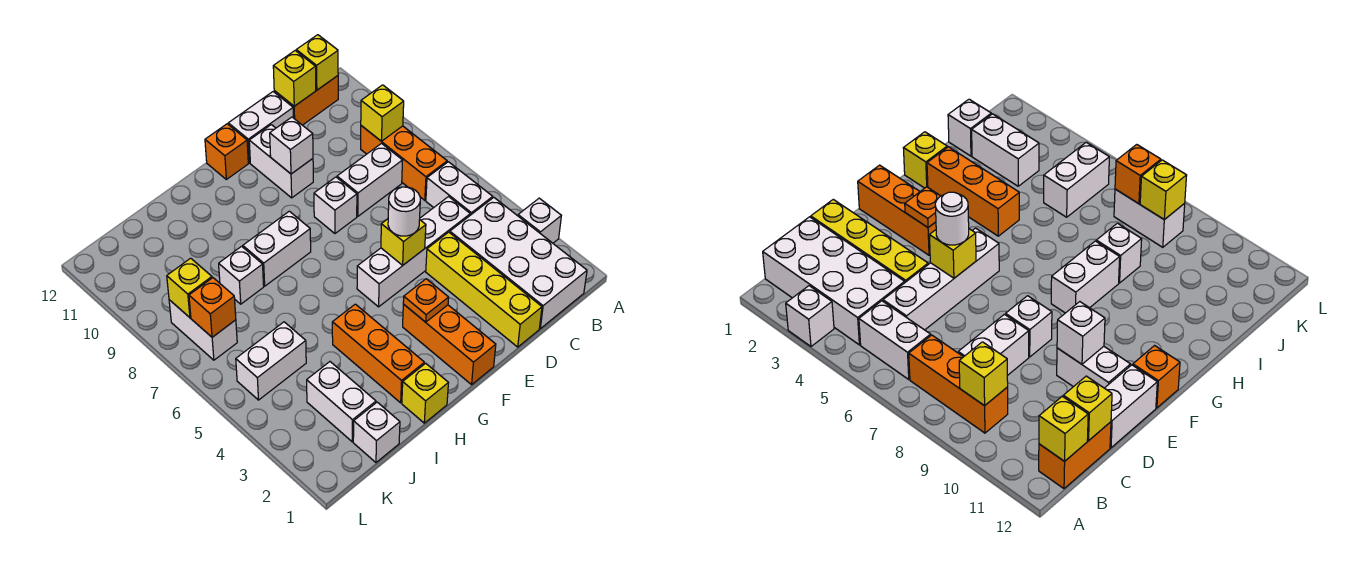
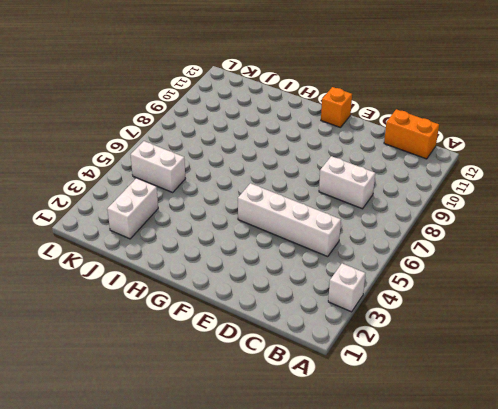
none -> white brick B1:C4 level 1
none -> white brick B5:B6 level 1
none -> orange brick B7:B9 level 1
none -> yellow brick D1:D4 level 1

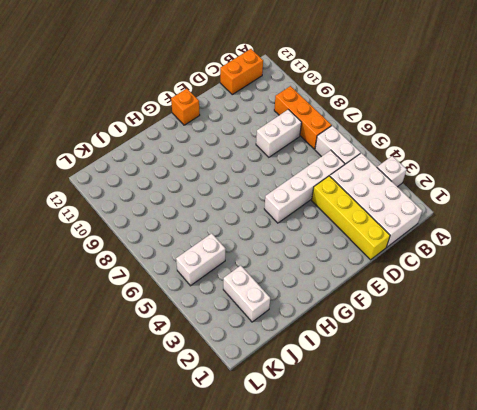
none -> white brick D12:E12 level 1
none -> white brick E8 level 1
none -> white brick E10:E11 level 1
none -> orange brick F1:F3 level 1

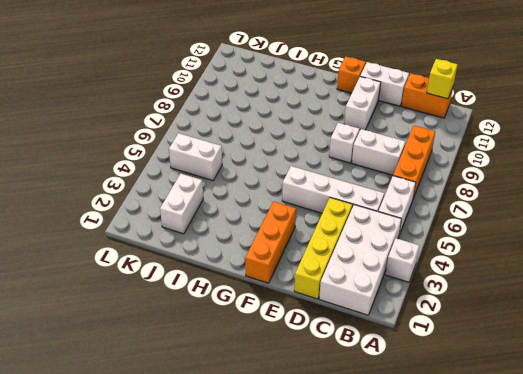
none -> white brick G8:H8 level 1
none -> yellow brick H1 level 1
none -> orange brick H2:H4 level 1
none -> white brick I8 level 1

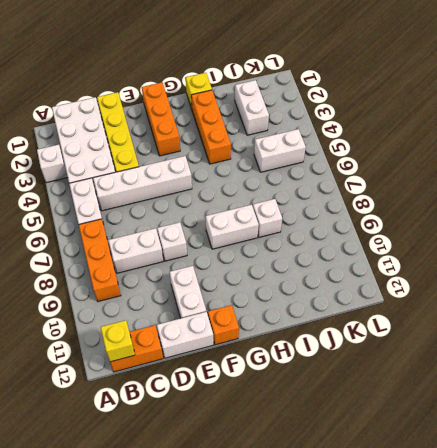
none -> white brick J1 level 1
none -> white brick K7:K8 level 1
none -> yellow brick B9 level 2
none -> yellow brick C12 level 2

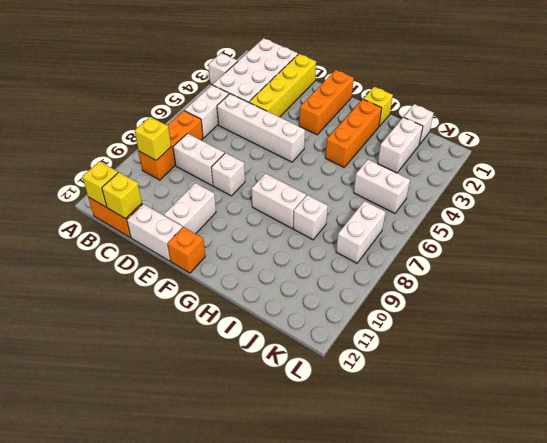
none -> yellow brick E5 level 2
none -> white brick E10 level 2
none -> orange plate F3 level 2
none -> orange brick K7 level 2

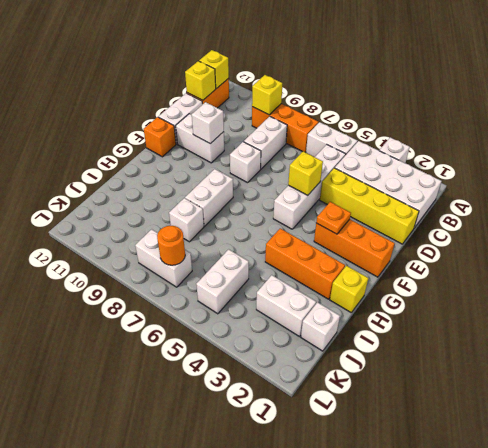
orange round brick K7 level 2 -> orange brick K7 level 2
none -> yellow brick K8 level 2
none -> white round brick E5 level 3

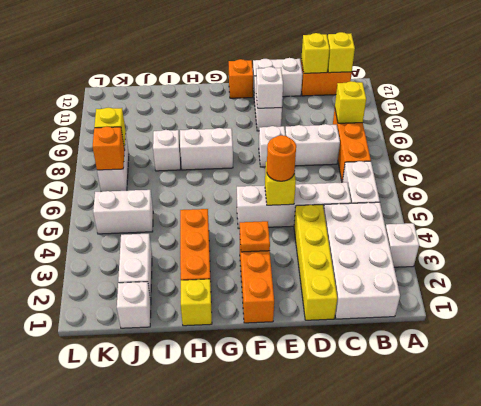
orange round brick E5 level 3 -> white round brick E5 level 3

